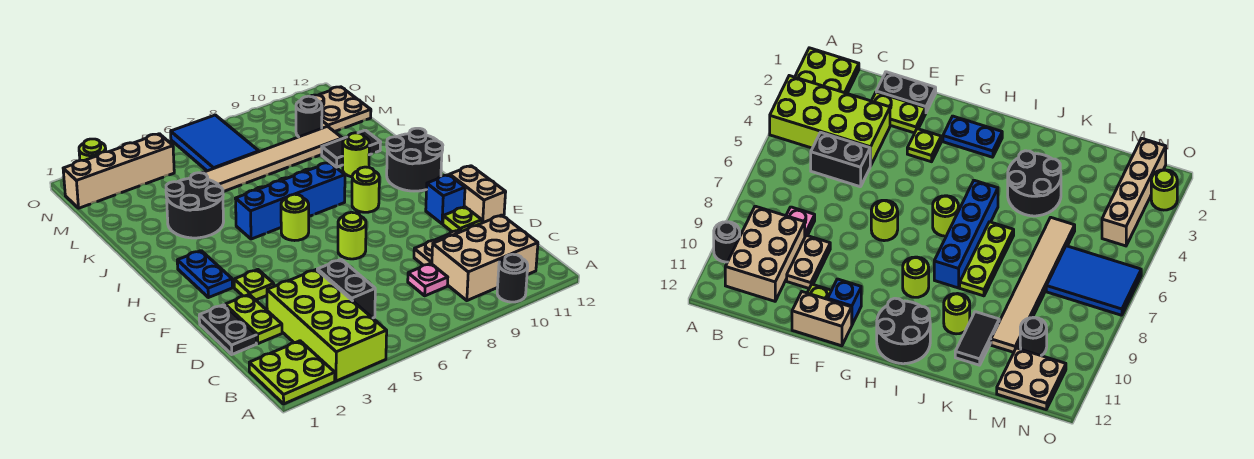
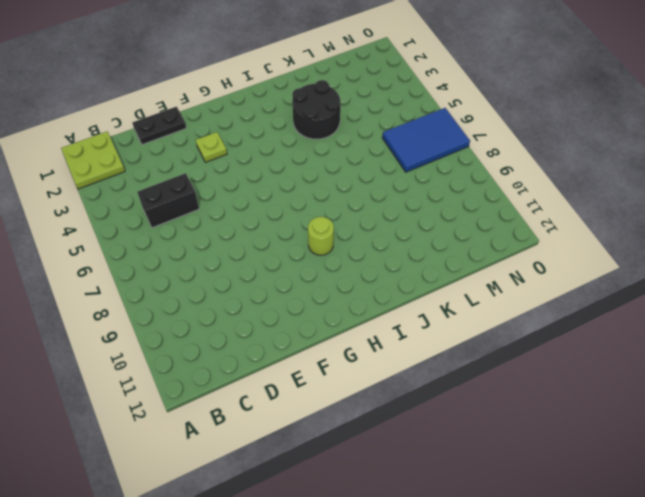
none -> lime brick A3:D4 level 1
none -> black round brick A10 level 1
none -> tan brick B9:C11 level 1

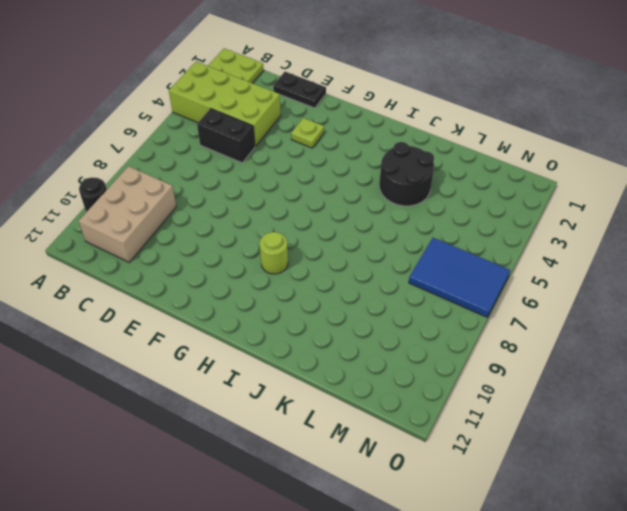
none -> pink plate C8 level 1
none -> lime plate D2:E2 level 1
none -> tan plate D9:D10 level 1

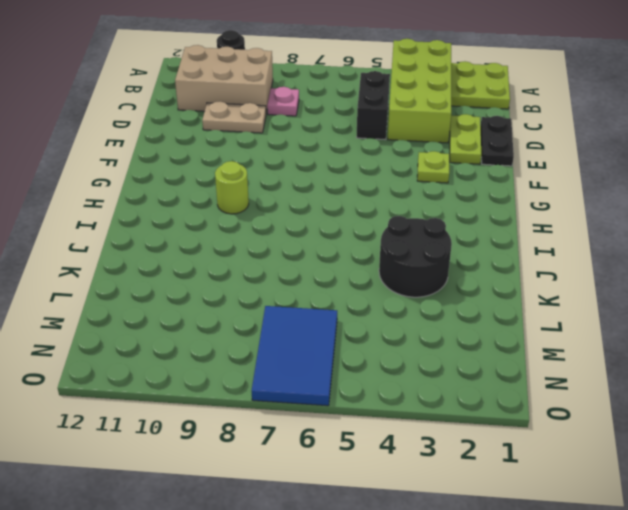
none -> lime plate E11 level 1
none -> tan brick E12:F12 level 1
none -> lime round brick F7 level 1

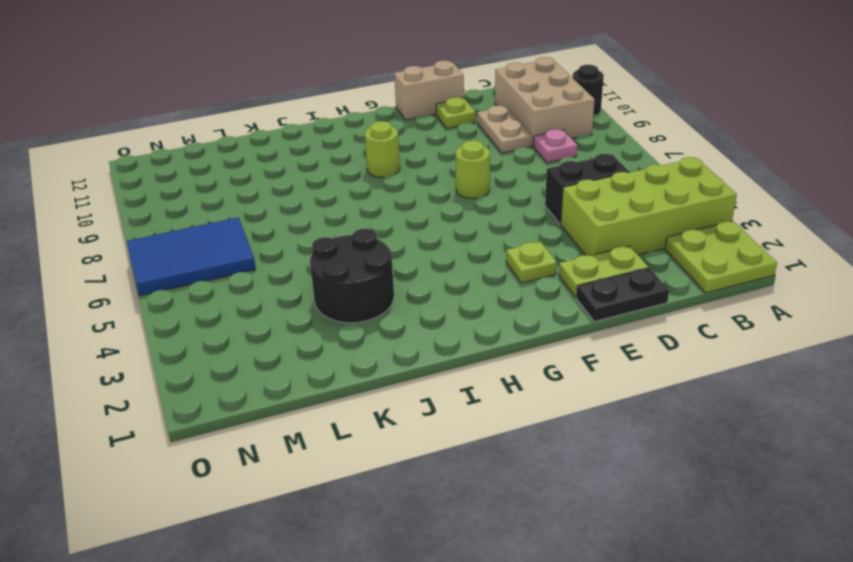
none -> blue brick F11 level 1
none -> blue plate G2:H2 level 1
none -> lime round brick H6 level 1

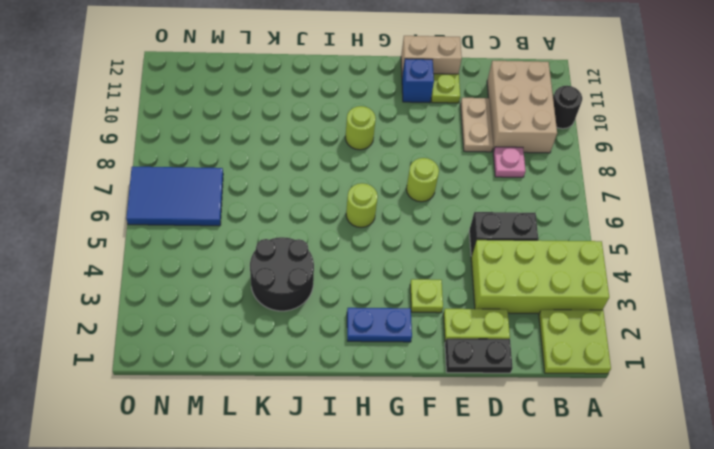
none -> black round brick H11:I12 level 1
none -> blue brick I5:I8 level 1
none -> lime plate J6:J8 level 1

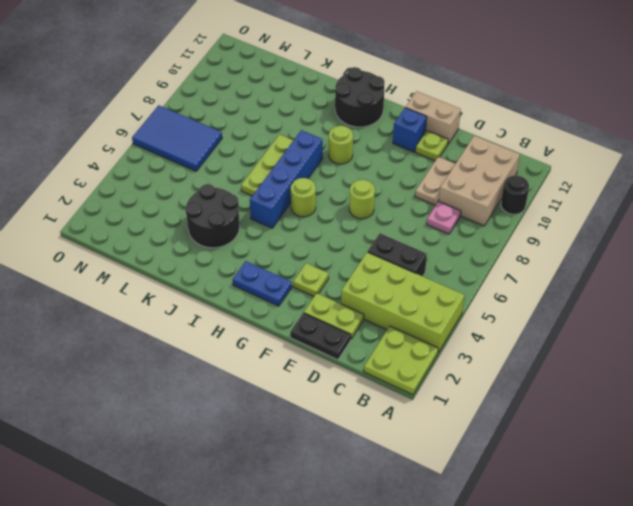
none -> lime round brick J10 level 1
none -> black tile K10:K11 level 1
none -> tan tile L5:L10 level 1

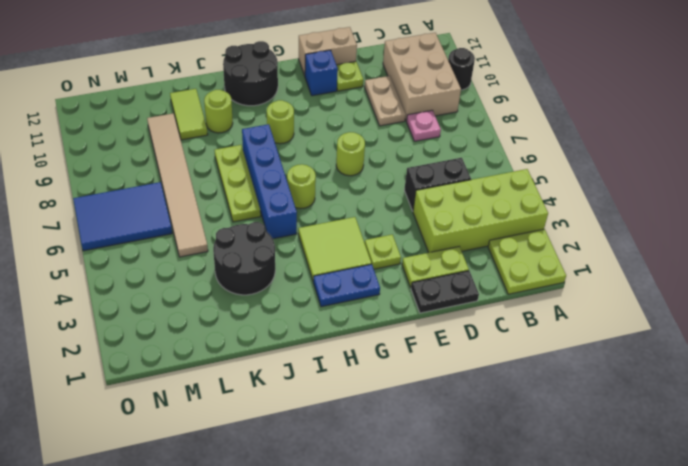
lime tile G3:H4 level 1 -> none
lime tile K10:K11 level 1 -> black tile K10:K11 level 1
none -> black round brick M10 level 1
none -> tan plate M11:N12 level 1
none -> tan brick N1:N4 level 1

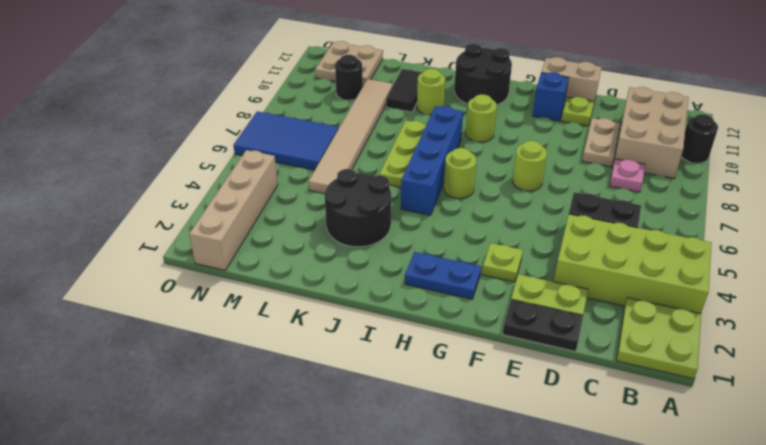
none -> lime round brick O2 level 1

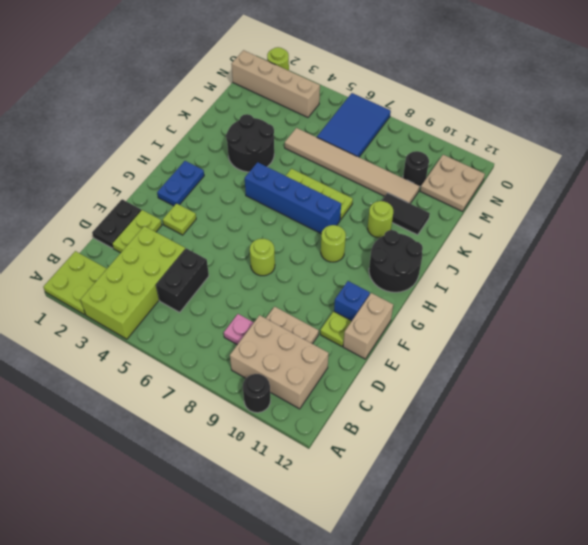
none -> lime round brick H6 level 1

